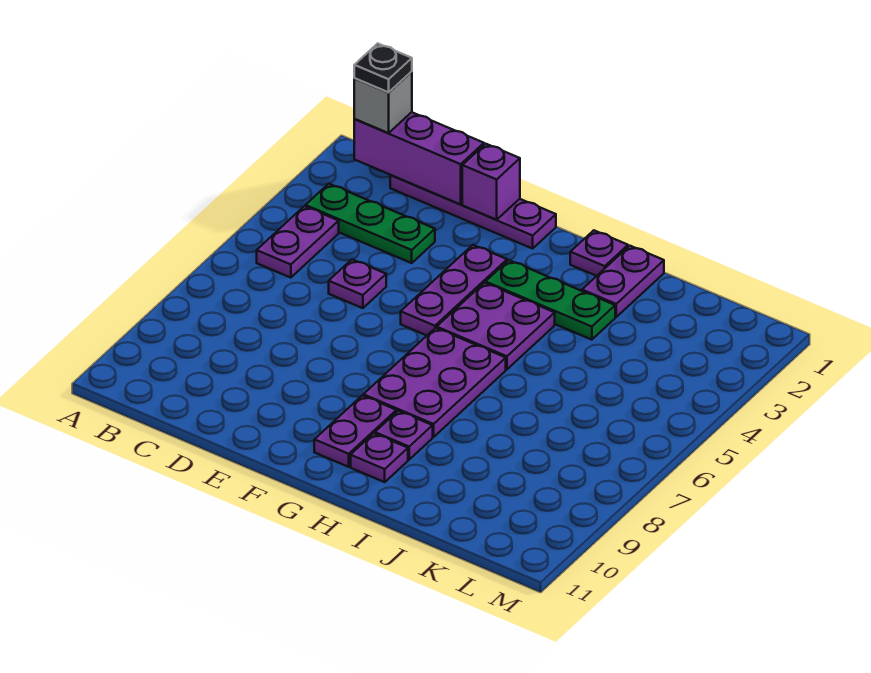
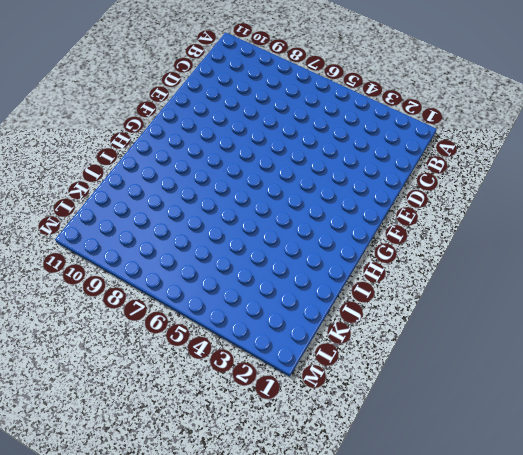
none -> green plate B3:D3 level 1
none -> purple plate B4:B5 level 1
none -> purple plate C1:F1 level 1

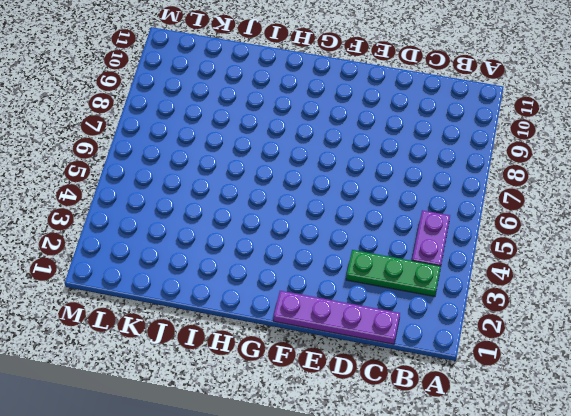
none -> purple plate D5 level 1
none -> purple plate F3:F5 level 1
none -> green plate G3:I3 level 1

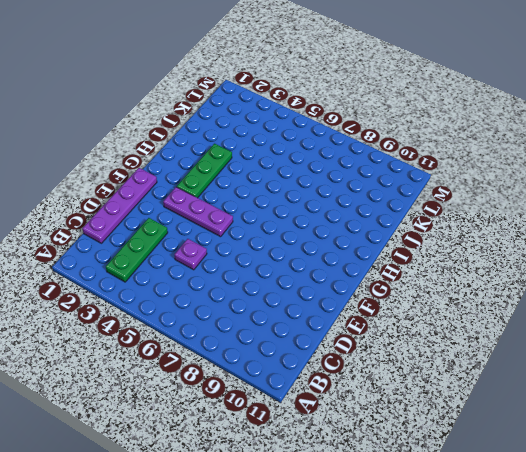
none -> purple plate B4:B5 level 1
none -> purple plate G4:H5 level 1
none -> purple plate G6:H8 level 1

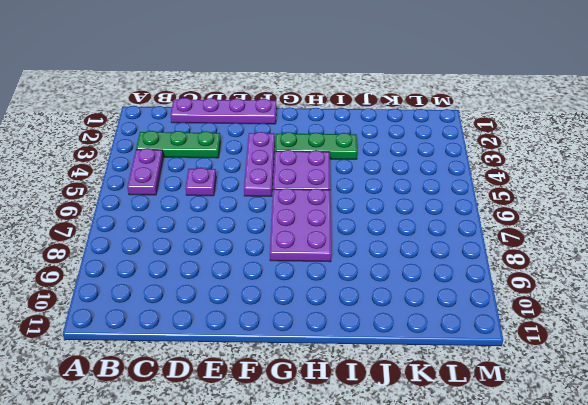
none -> purple plate G9:G10 level 1
none -> purple plate H1 level 1
none -> purple plate H9 level 1

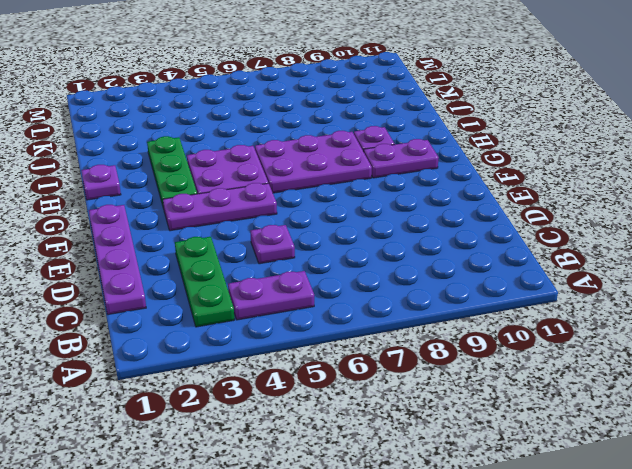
none -> purple plate H10 level 1
none -> purple plate I1:I2 level 1
none -> purple brick B1:D1 level 2

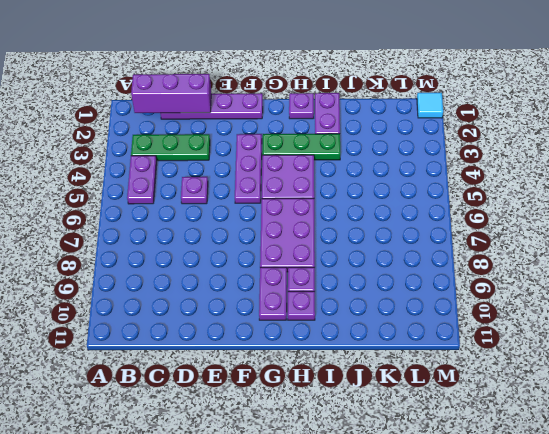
cyan tile M1 level 1 -> none
none -> purple brick E1 level 2
none -> grey brick B1 level 3
none -> black plate B1 level 4

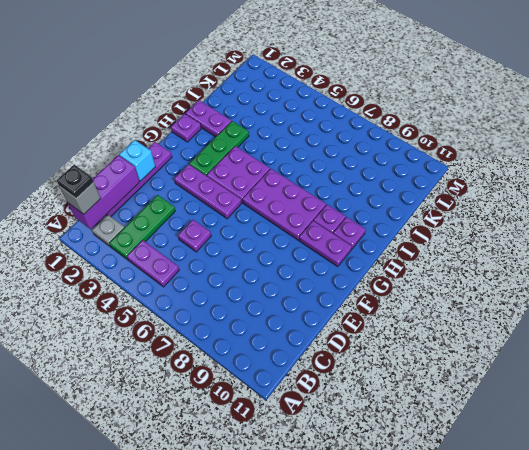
grey plate B2 level 1 -> none
cyan brick E1 level 2 -> purple brick E1 level 2

